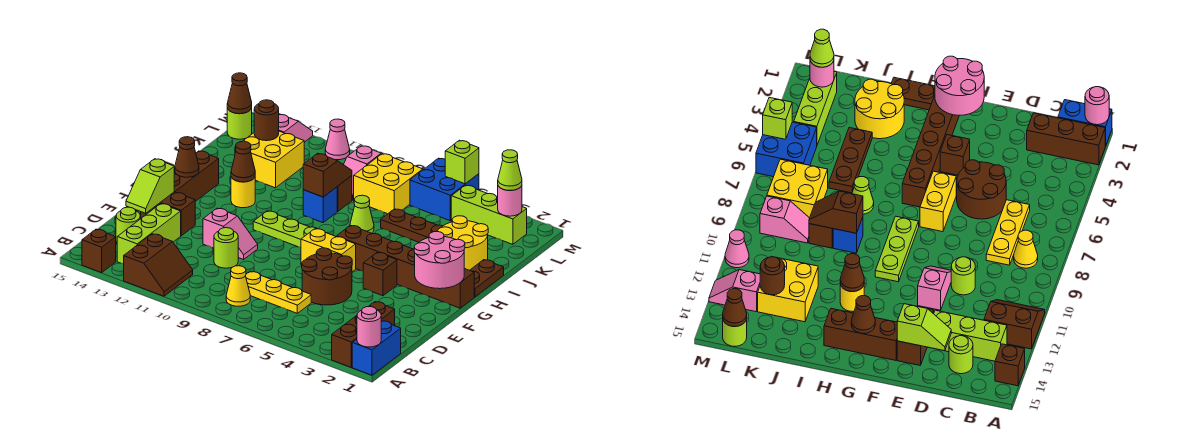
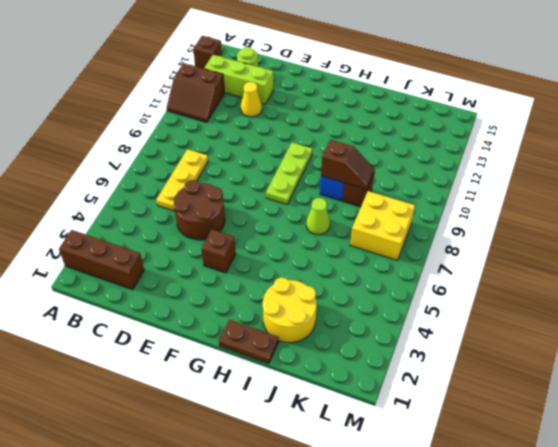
yellow cone D12 level 1 -> yellow cone B8 level 1
none -> blue brick A1:B1 level 1
none -> lime round brick D10 level 1
none -> pink slope E10:E11 level 1 top 11
none -> brown brick E13:E14 level 1

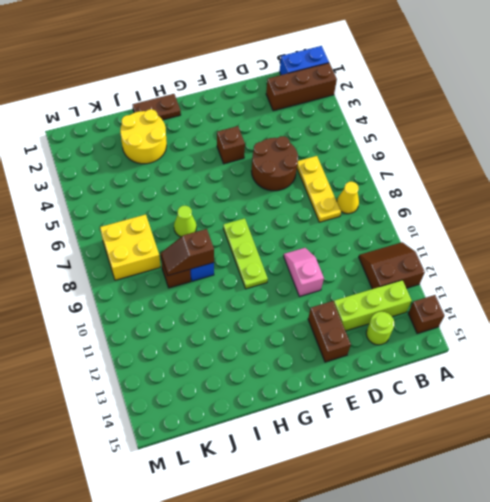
none -> lime round brick D10 level 1
none -> yellow brick F6:F7 level 1
none -> brown brick F14:H14 level 1
none -> brown brick G1:G6 level 1

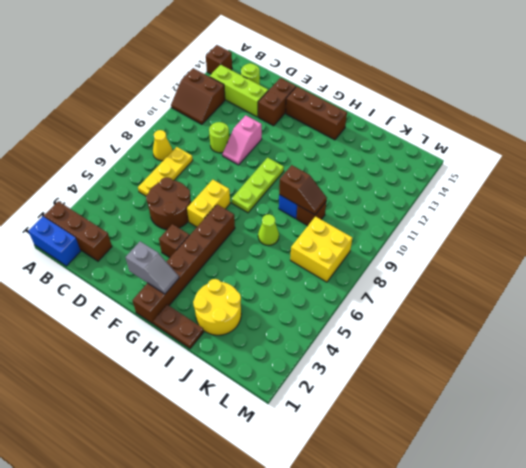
grey slope F2:G2 level 2 top F -> pink round brick F1:G2 level 2
none -> yellow round brick H12 level 1
none -> brown plate J4:J6 level 1
none -> yellow brick J12:K13 level 1
none -> pink slope K9:L9 level 1 top L

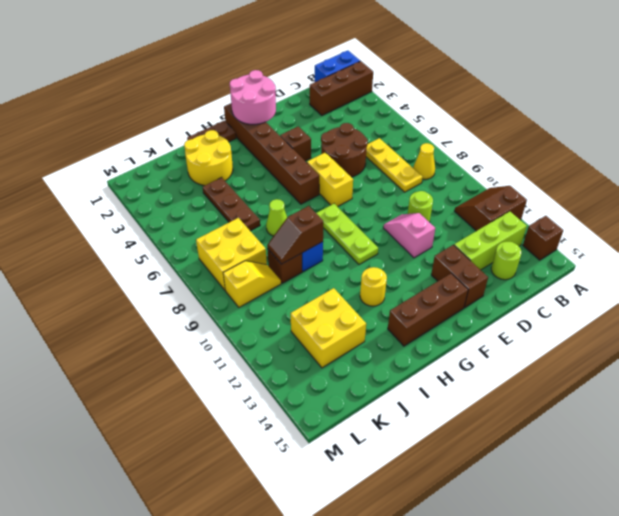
yellow slope K9:L9 level 1 top L -> pink slope K9:L9 level 1 top L
none -> lime brick L2:L4 level 1
none -> blue brick L5:M6 level 1
none -> pink slope L13:M13 level 1 top L
none -> lime round brick L15 level 1

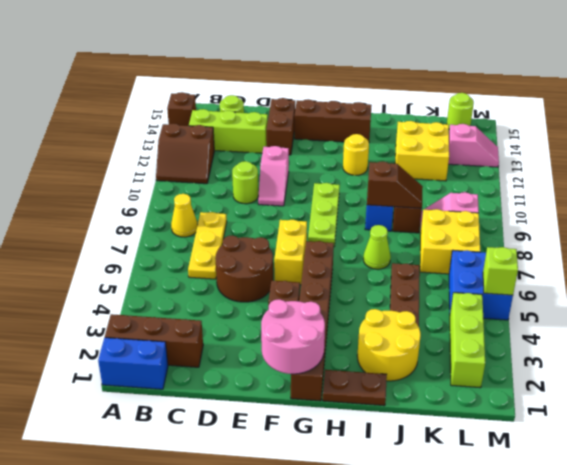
none -> pink cone M11 level 1
none -> pink round brick A1 level 2
none -> lime slope D14:E14 level 2 top E
none -> brown cone G14 level 2

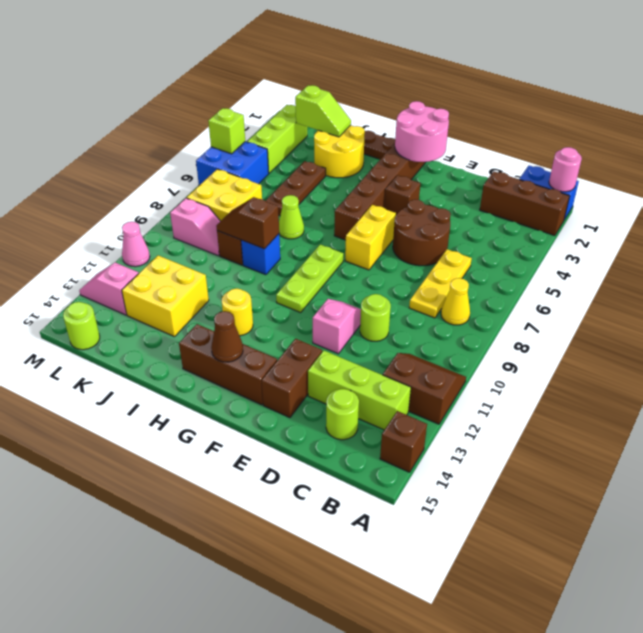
lime slope J2:K2 level 2 top K -> lime slope D14:E14 level 2 top E
none -> brown cone H12 level 2
none -> brown round brick K13 level 2
none -> pink round brick L2 level 2
none -> brown cone L15 level 2

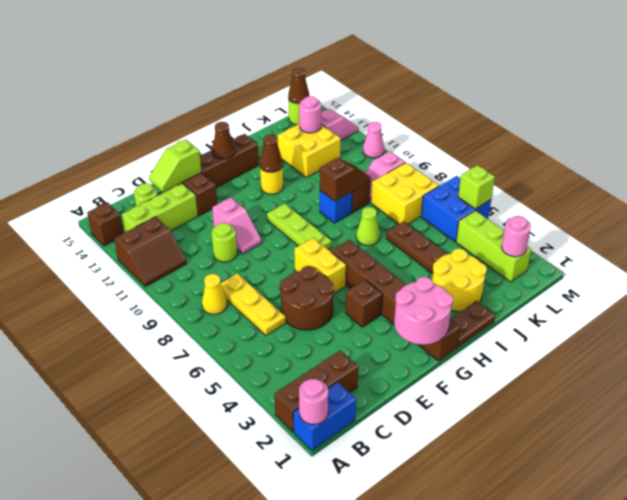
pink round brick K13 level 2 -> brown round brick K13 level 2
none -> lime cone L2 level 3

